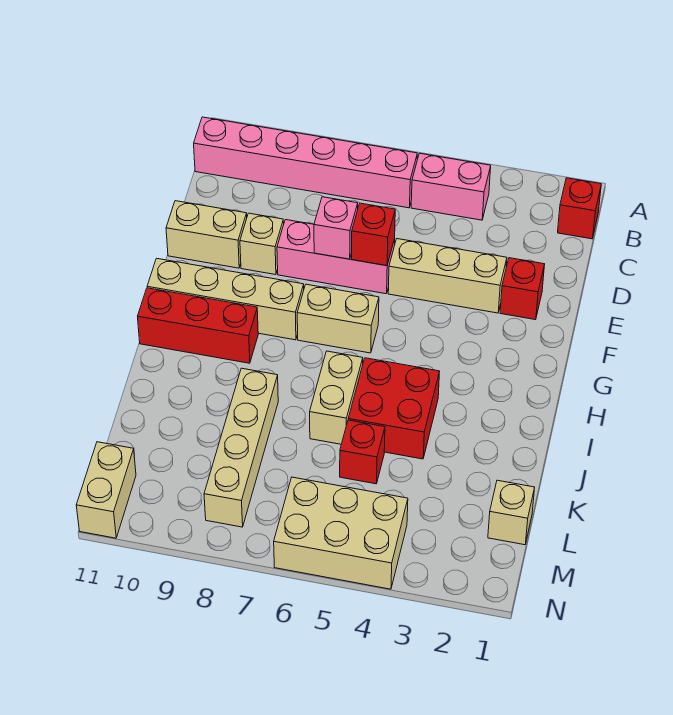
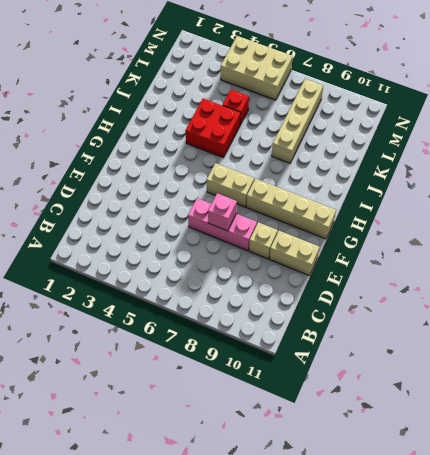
none -> red brick B1 level 1
none -> pink brick B4:B5 level 1
none -> pink brick B6:B11 level 1

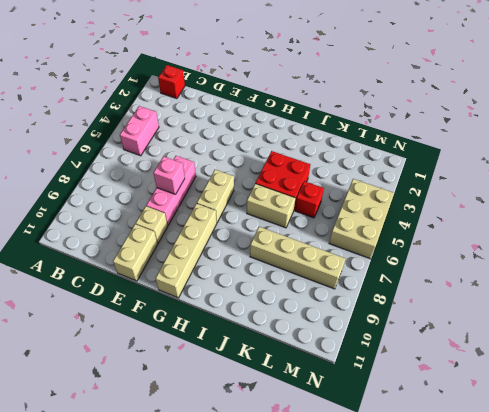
none -> pink brick B6:B11 level 1
none -> red brick E2 level 1
none -> tan brick E3:E5 level 1

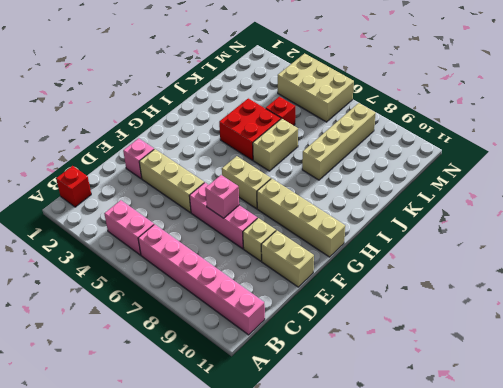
pink brick E2 level 1 -> red brick E2 level 1
none -> red brick H9:H11 level 1
none -> tan brick L1 level 1
none -> tan brick M11:N11 level 1

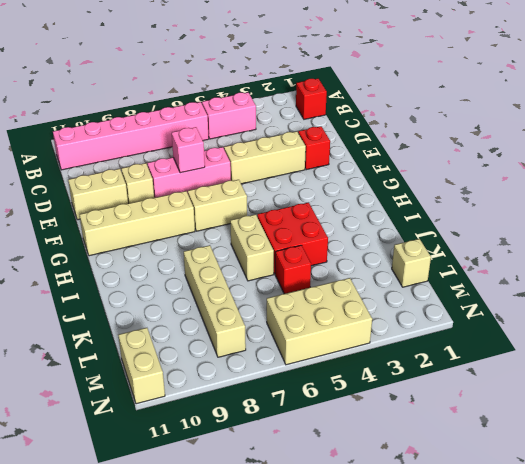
none -> red brick H9:H11 level 1
none -> red brick E6 level 2

